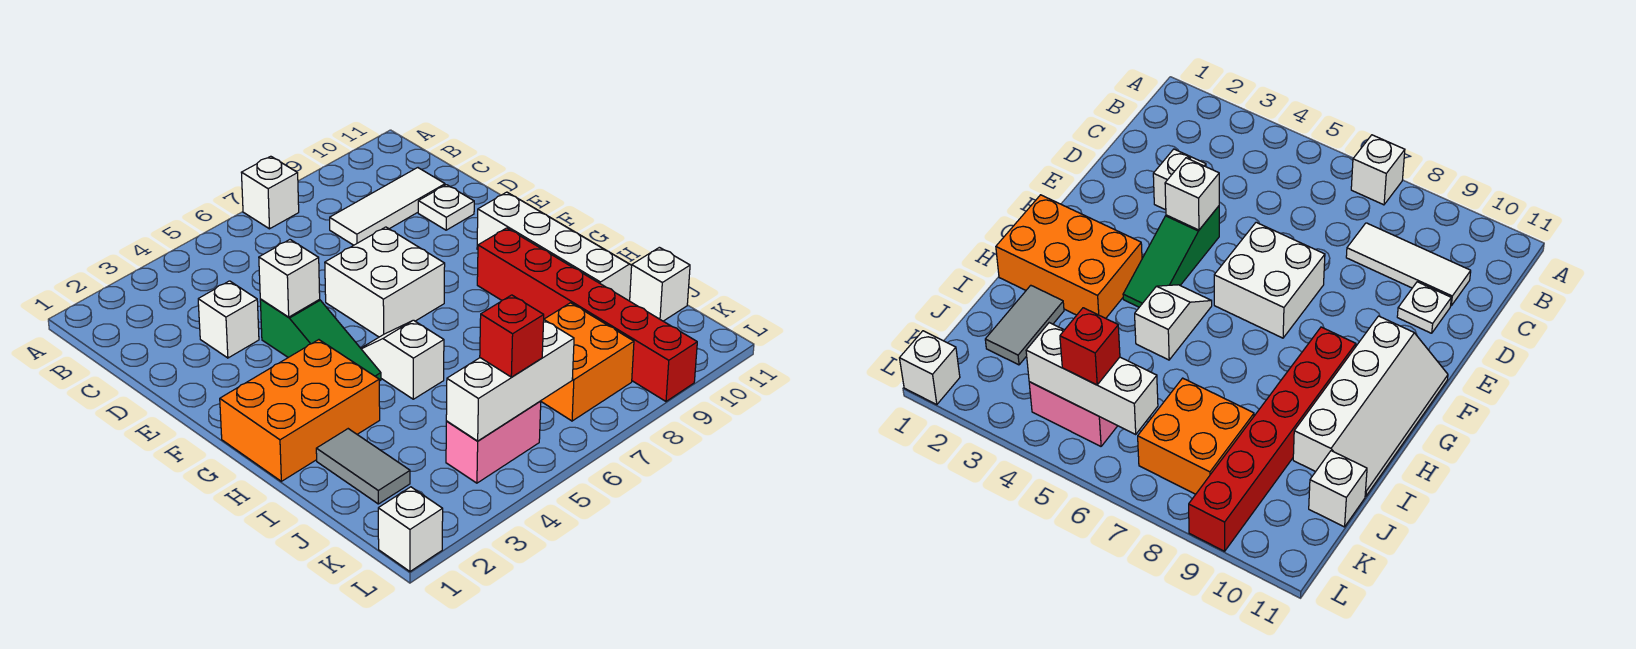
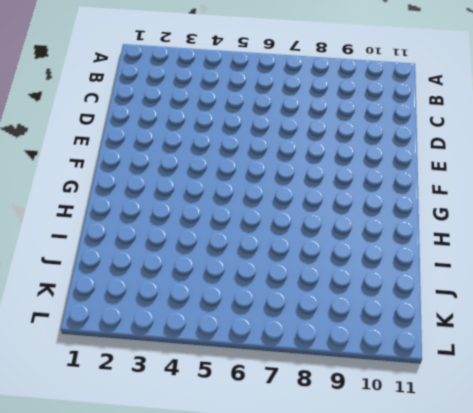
none -> white brick A7 level 1
none -> white tile C8:C10 level 1
none -> white brick D3 level 1

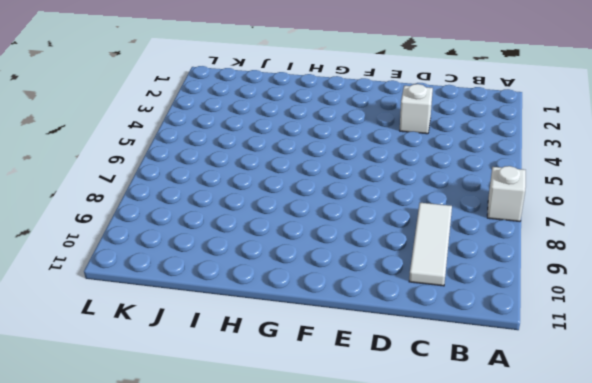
none -> white plate D10 level 1
none -> green slope E4:G4 level 1 top E
none -> white brick E6:F7 level 1

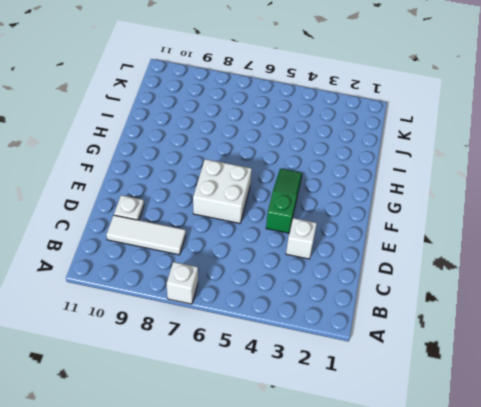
none -> white slope F10:I11 level 1 top 10
none -> orange brick G1:H3 level 1
none -> white slope G5:H5 level 1 top H

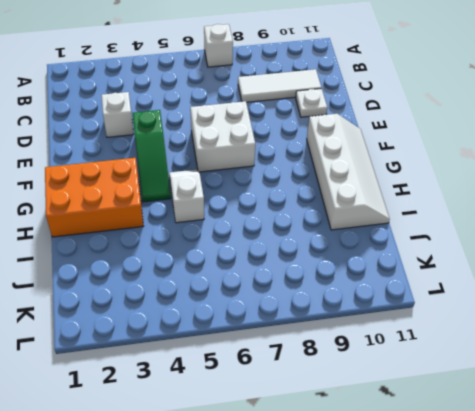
none -> red brick G9:L9 level 1
none -> grey tile I2:J2 level 1
none -> orange brick J7:K8 level 1

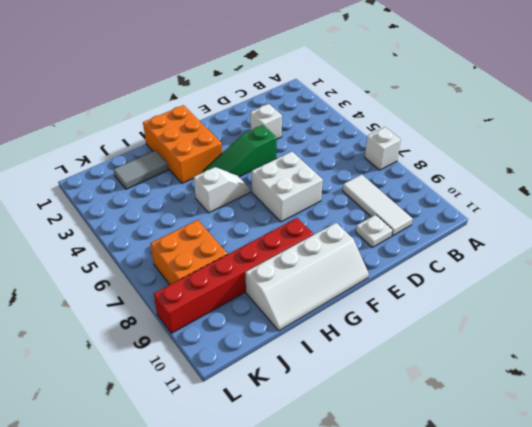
none -> white brick J11 level 1
none -> pink brick K4:K5 level 1
none -> white brick L1 level 1

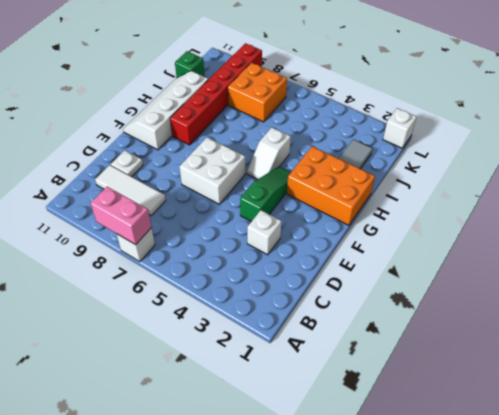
pink brick A7:A8 level 2 -> pink brick K4:K5 level 1
green brick J11 level 1 -> white brick J11 level 1
none -> white brick E4 level 2
none -> white brick K4:K6 level 2
none -> red brick K5 level 3

